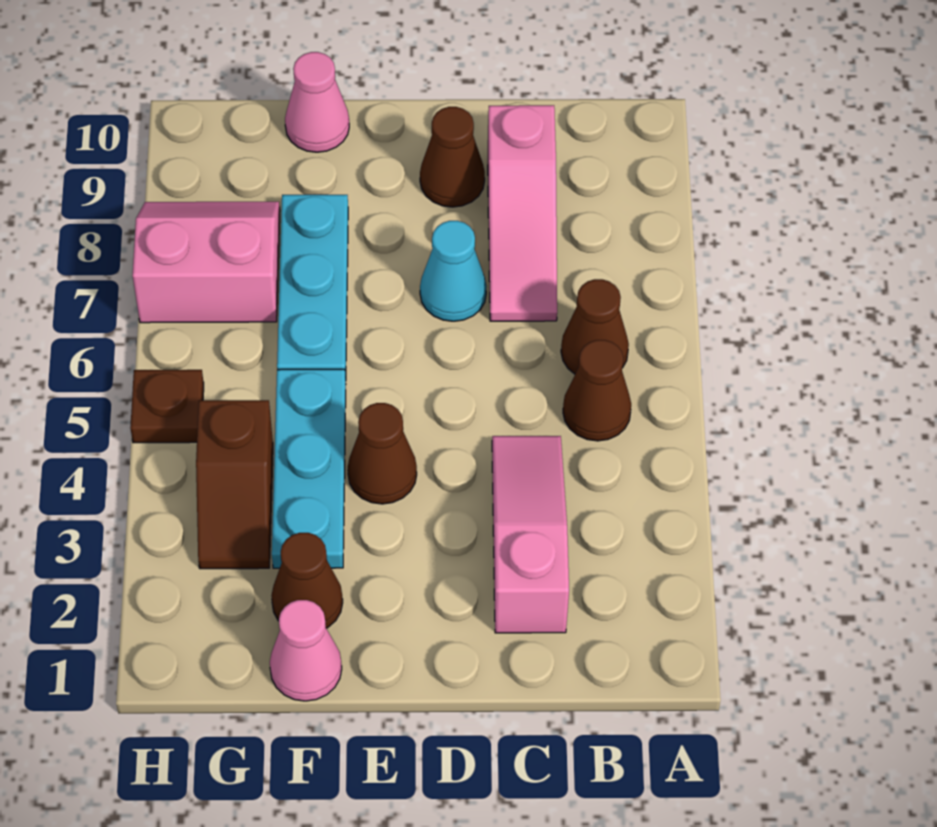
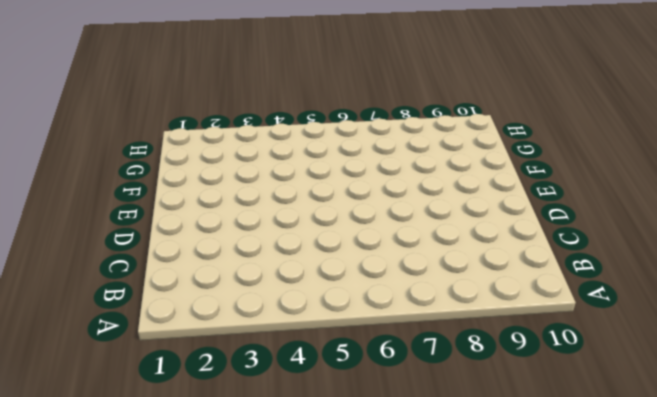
none -> brown cone B5 level 1
none -> brown cone B6 level 1
none -> pink slope C2:C4 level 1 top 2

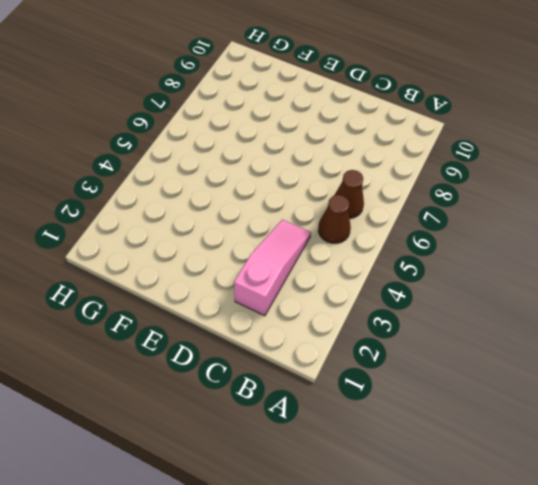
none -> pink slope C7:C9 level 1 top 9
none -> cyan cone D7 level 1
none -> brown cone D9 level 1

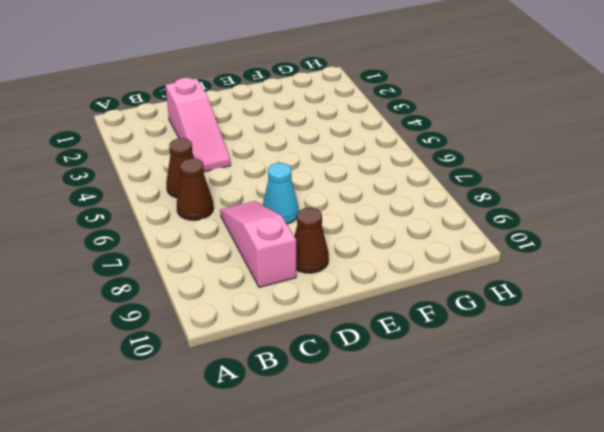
none -> brown cone E4 level 1
none -> pink cone F1 level 1
none -> brown cone F2 level 1

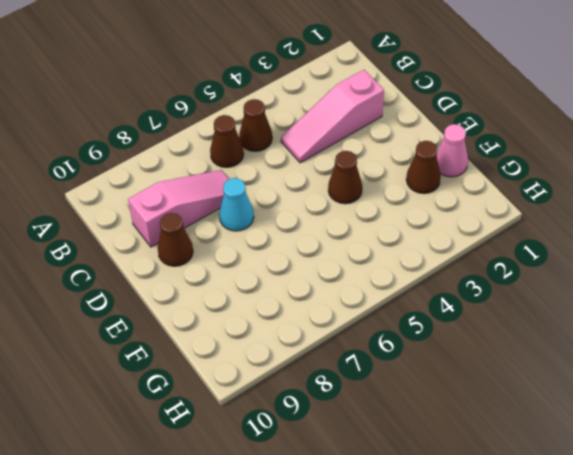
none -> cyan plate F3:F5 level 1
none -> cyan plate F6:F8 level 1
none -> pink cone F10 level 1

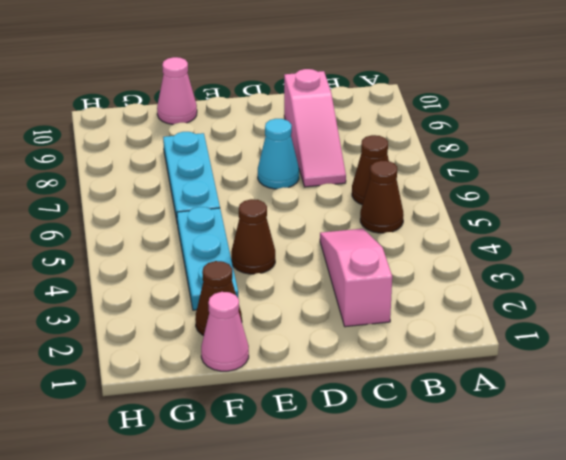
none -> brown cone D9 level 1
none -> brown slope G3:G4 level 1 top 4
none -> pink slope G7:H8 level 1 top 7

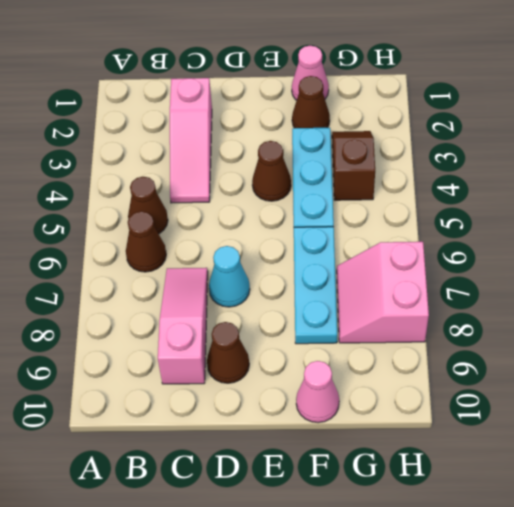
pink slope G7:H8 level 1 top H -> pink slope G7:H8 level 1 top 7
none -> brown plate H5 level 1

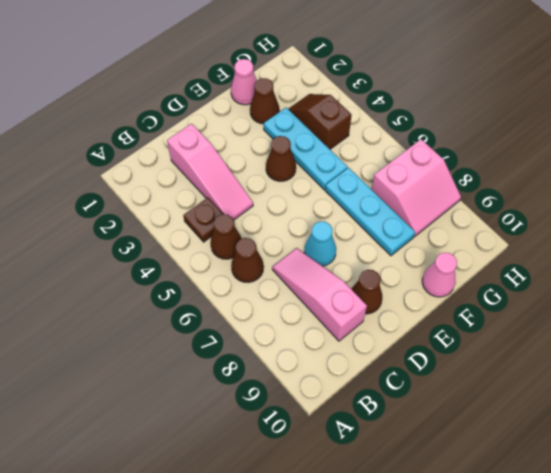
brown plate B4 level 1 -> brown plate H5 level 1

